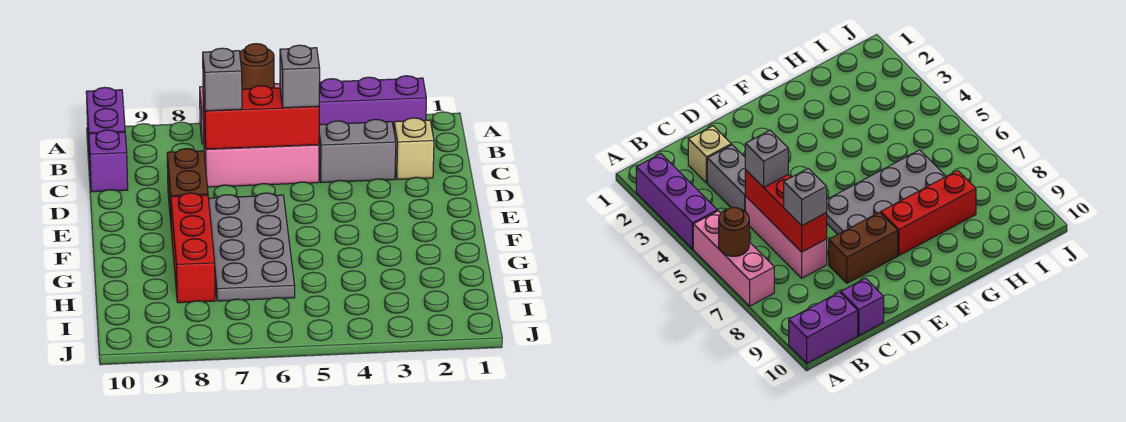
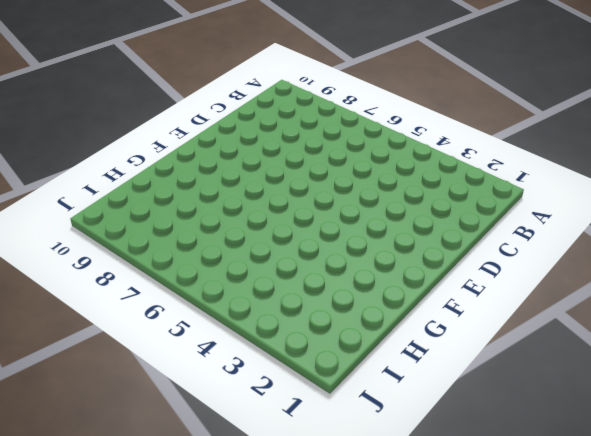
none -> purple brick A2:A4 level 1
none -> pink brick A5:A7 level 1
none -> purple brick A10:B10 level 1

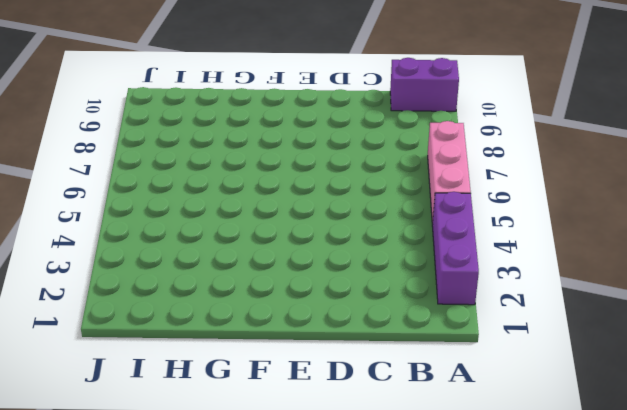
none -> tan brick C2 level 1
none -> grey brick C3:C4 level 1
none -> pink brick C5:C7 level 1

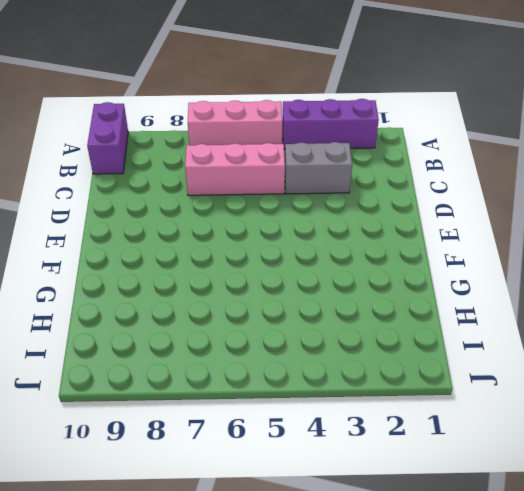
none -> tan brick C2 level 1
none -> purple brick C10 level 1
none -> brown brick D8:E8 level 1

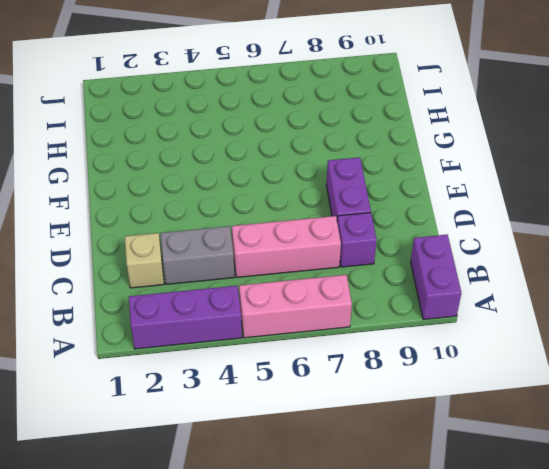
purple brick C8 level 1 -> purple brick C10 level 1
purple brick D8:E8 level 1 -> brown brick D8:E8 level 1
none -> grey plate E6:H7 level 1
none -> red brick F8:H8 level 1
none -> brown round brick A6 level 2

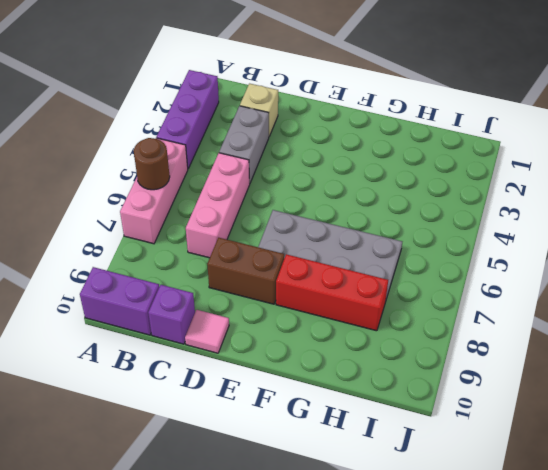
pink tile D10 level 1 -> none
none -> red brick C5:C7 level 2
none -> grey brick C5 level 3
none -> grey brick C7 level 3

